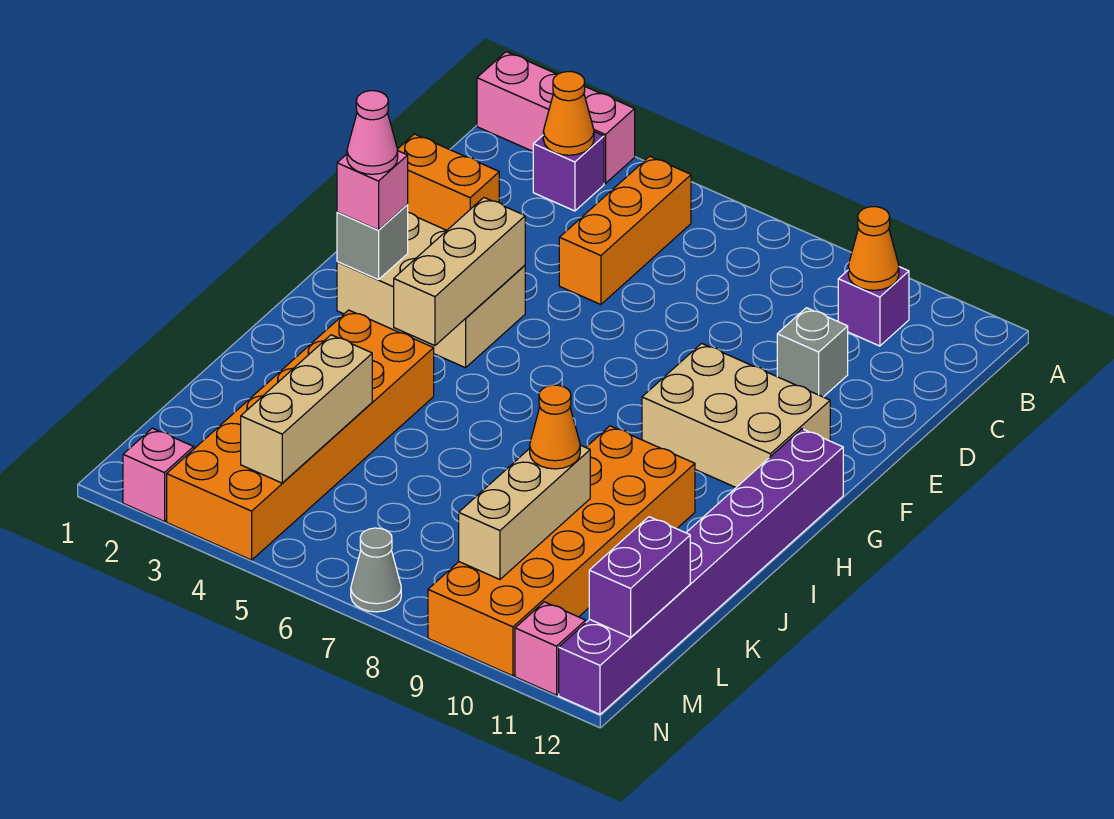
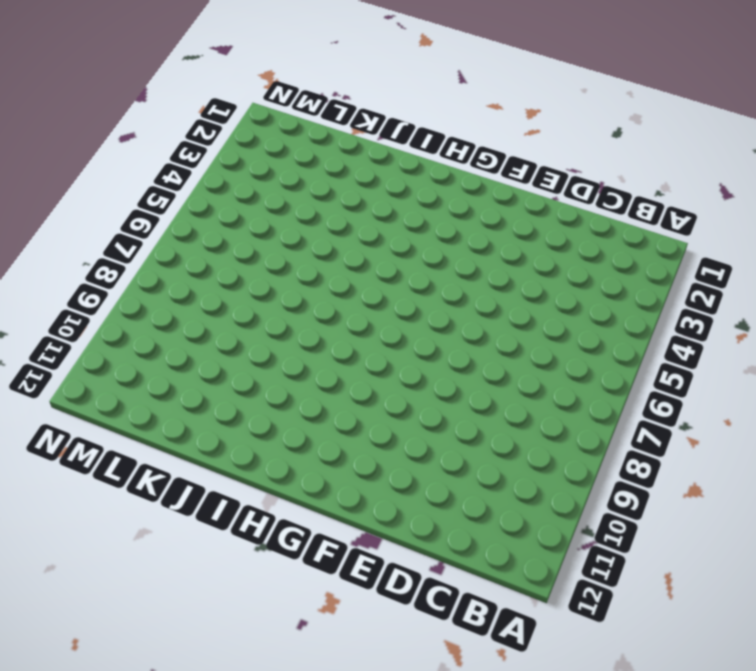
none -> pink brick A1:A3 level 1
none -> purple brick B3 level 1
none -> orange brick B5:D5 level 1

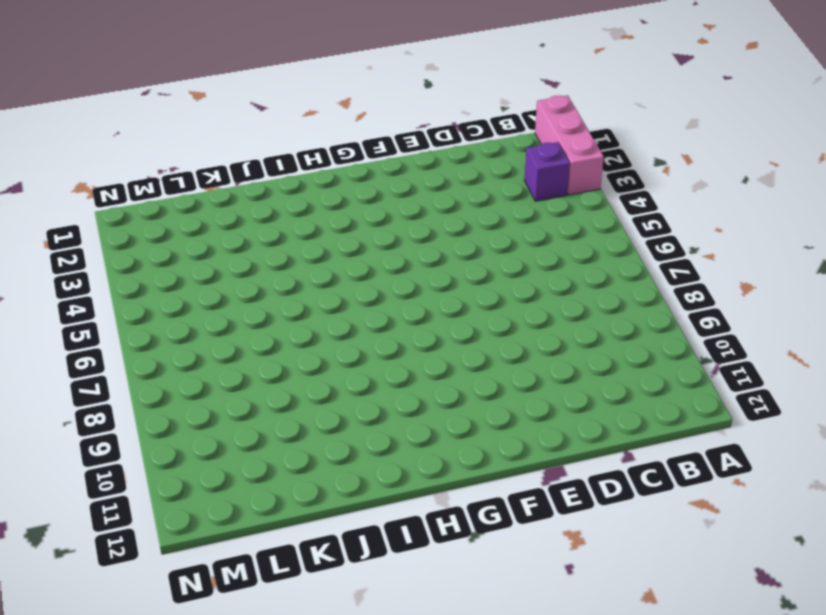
none -> orange brick B5:D5 level 1
none -> purple brick B10 level 1
none -> orange brick D1:D2 level 1

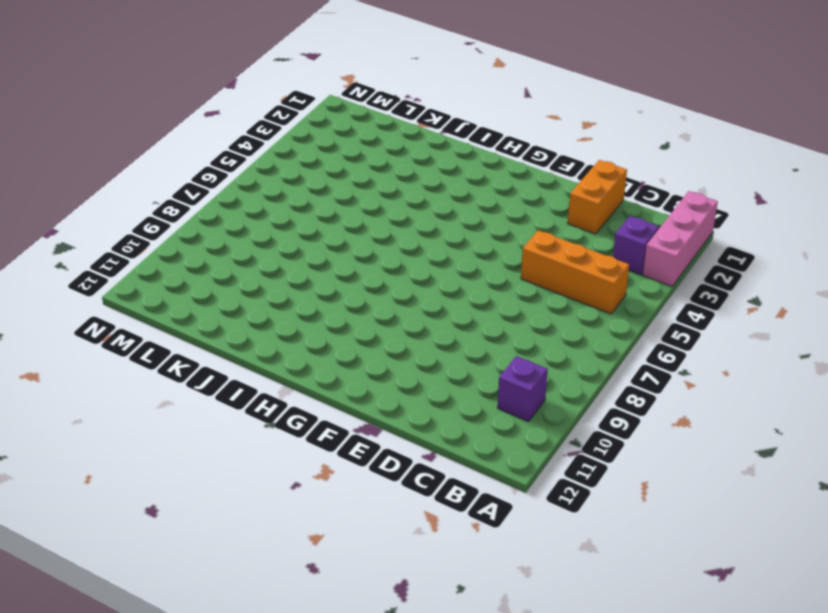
none -> grey brick D10 level 1
none -> tan brick F2:G4 level 1
none -> tan brick F9:G11 level 1

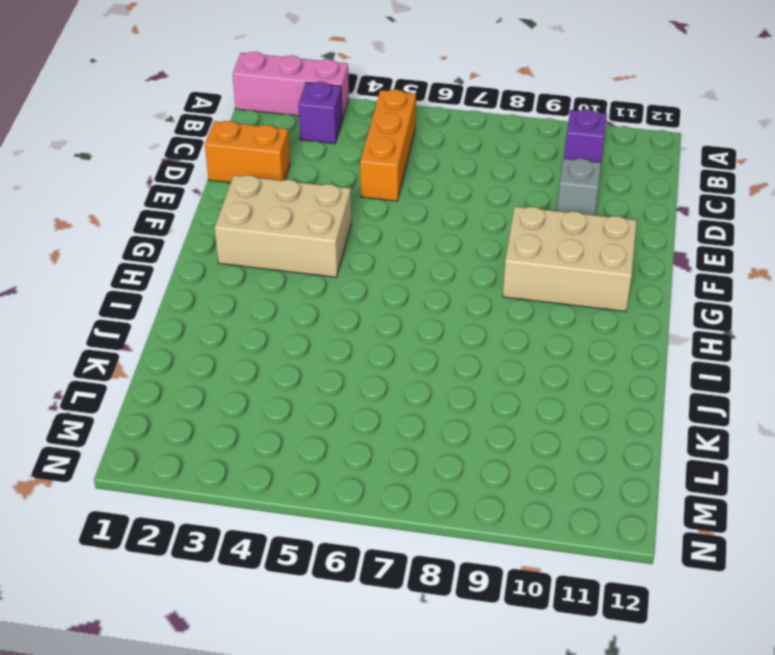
none -> purple brick G12:N12 level 1
none -> orange brick I3:N4 level 1
none -> orange brick I9:N10 level 1

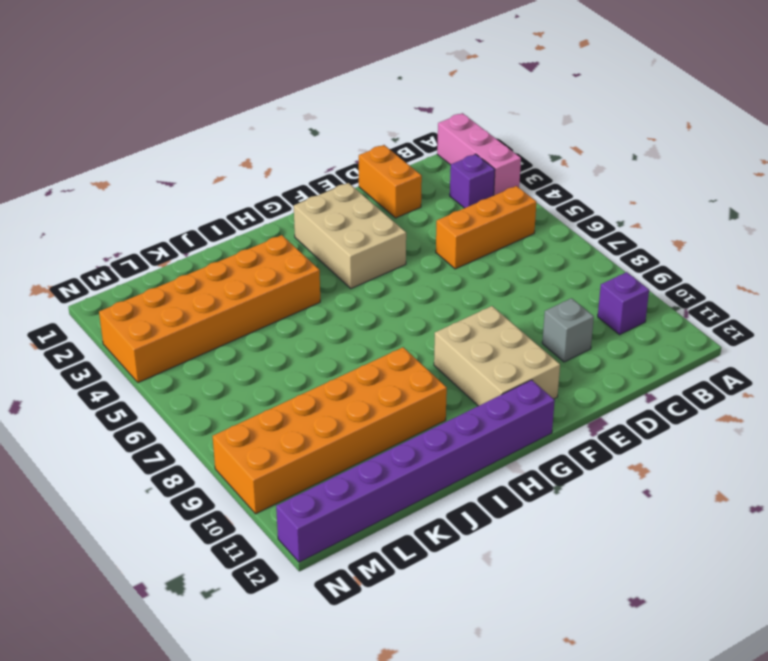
none -> pink brick N2 level 1
none -> grey cone N7 level 1
none -> pink brick N11 level 1

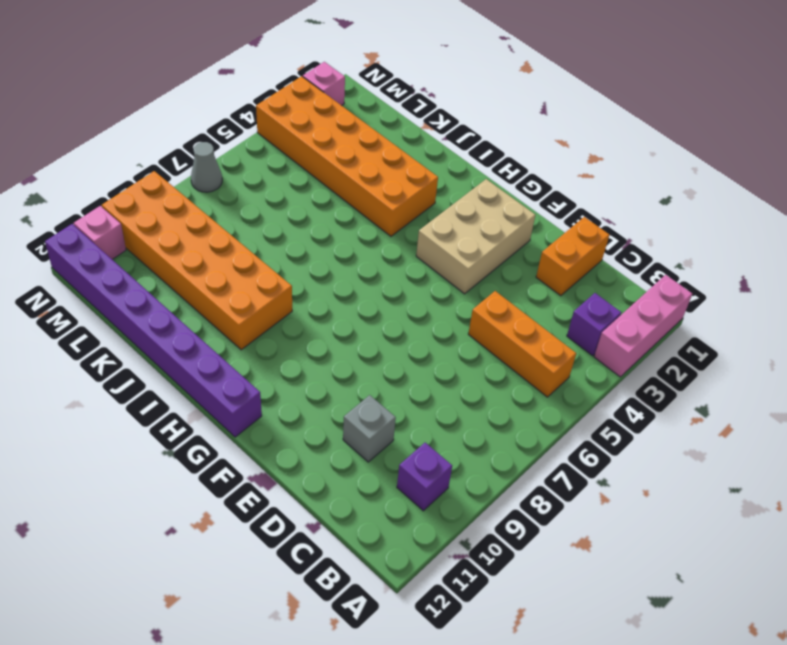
none -> tan brick F9:G11 level 1
none -> orange cone B3 level 2
none -> orange cone B10 level 2

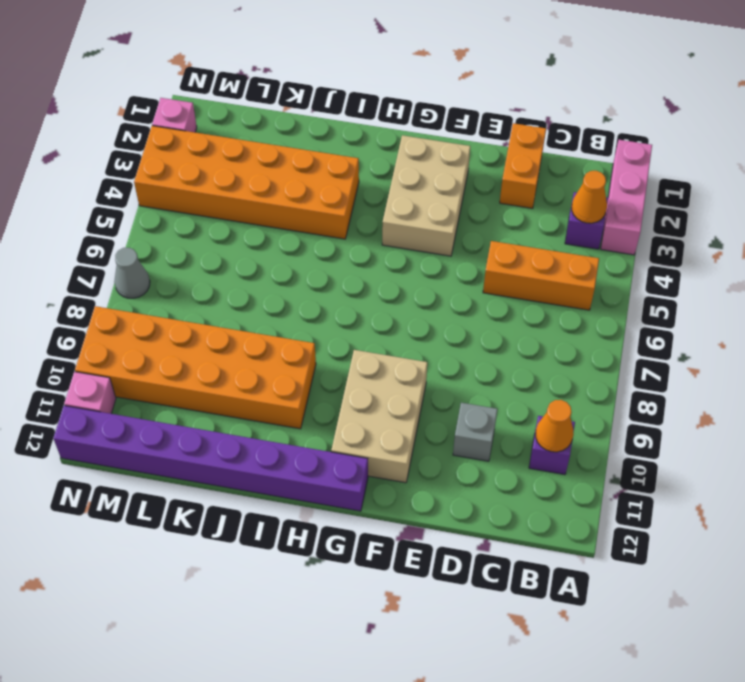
none -> tan brick F4:H4 level 2
none -> grey brick G2 level 2
none -> tan brick K4:M4 level 2

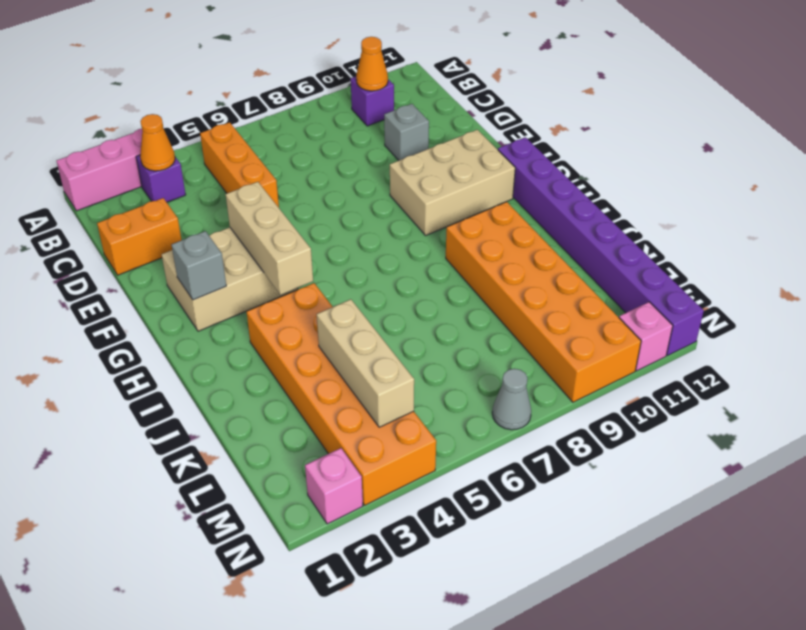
none -> tan brick K9:M9 level 2
none -> purple brick L12:M12 level 2
none -> pink brick G2 level 3

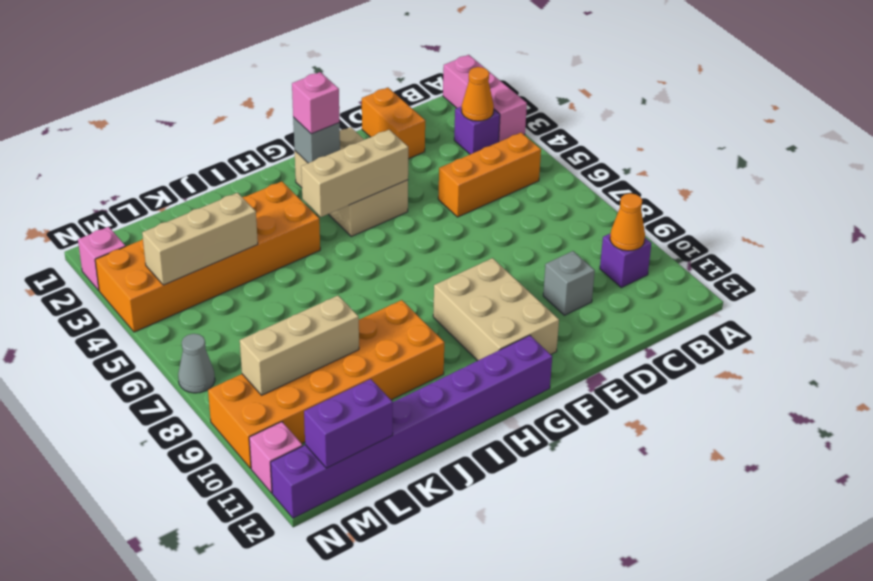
none -> orange cone K9 level 3
none -> pink cone G2 level 4

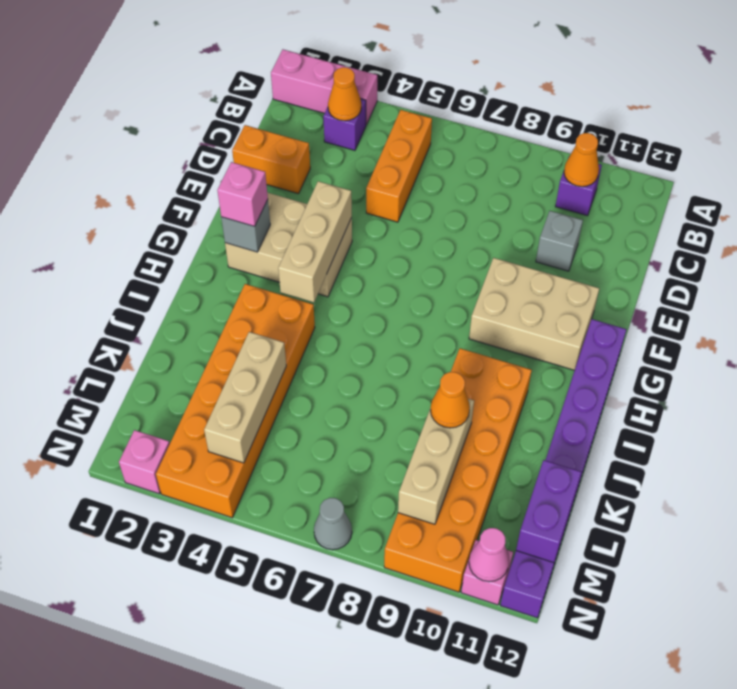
pink cone N11 level 2 -> pink cone G2 level 4

